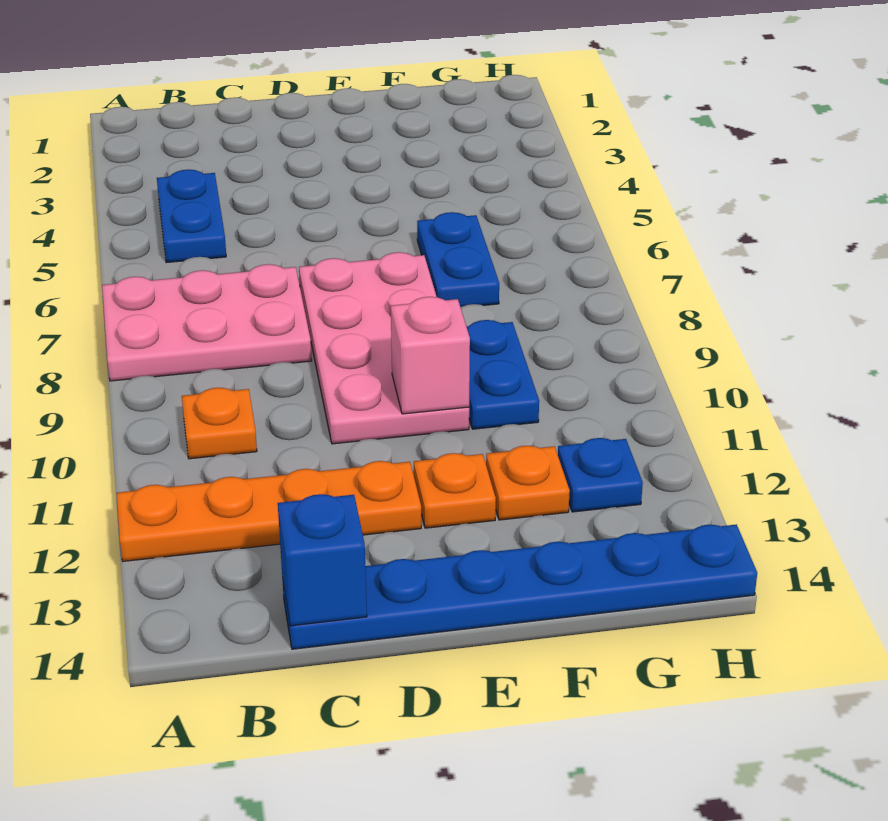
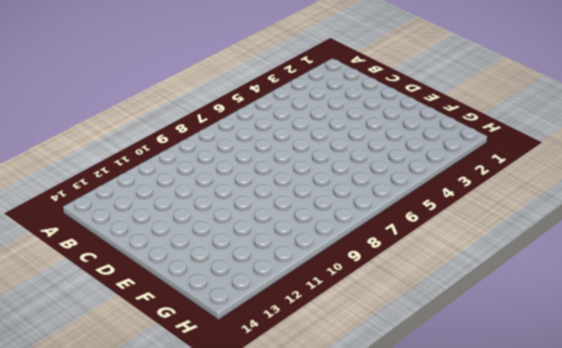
none -> pink plate A7:C8 level 1
none -> orange plate A12:D12 level 1
none -> blue plate B4:B5 level 1

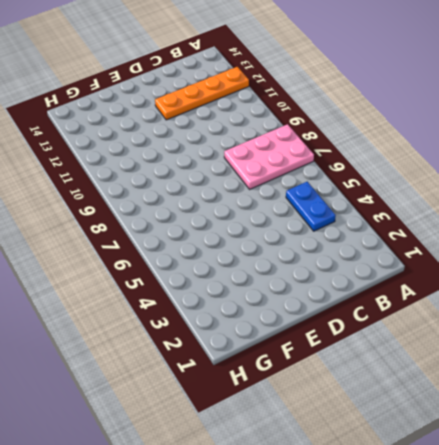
none -> orange plate B10 level 1
none -> blue plate C14:H14 level 1
none -> pink plate D7:E10 level 1

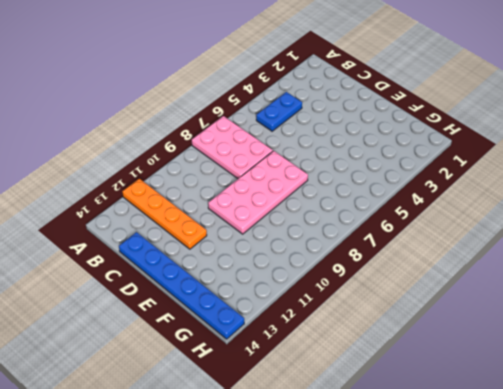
none -> orange plate B10 level 1
none -> orange plate E12 level 1
none -> blue plate F6:F7 level 1

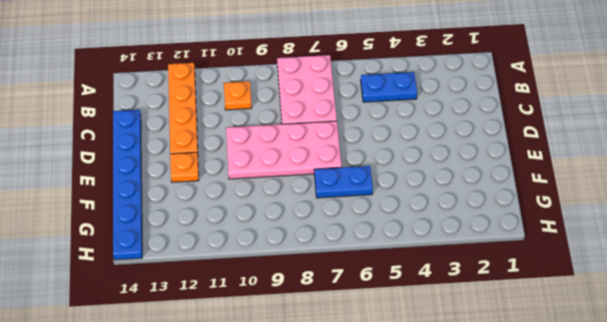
none -> blue plate F9:F10 level 1
none -> orange plate F12 level 1
none -> blue plate G12 level 1

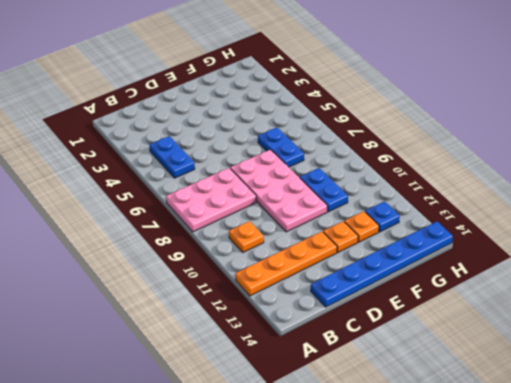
none -> blue brick C14 level 2
none -> pink brick E10 level 2

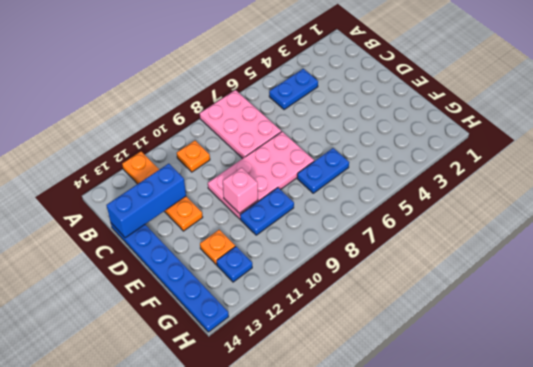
blue brick C12:C14 level 2 -> blue brick C14 level 2
none -> orange plate E12 level 1

